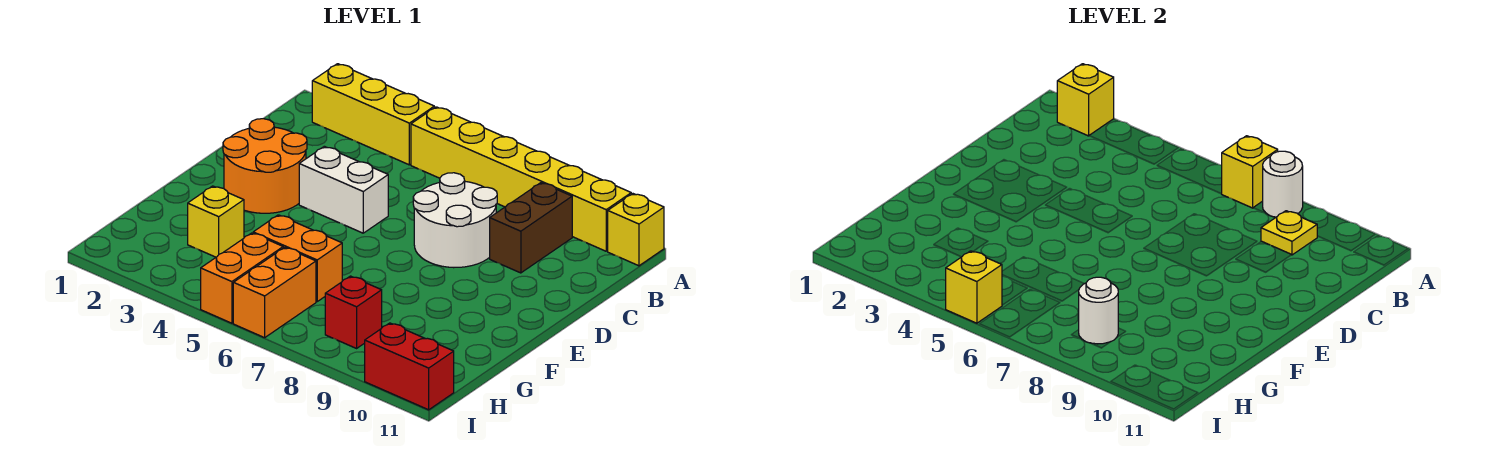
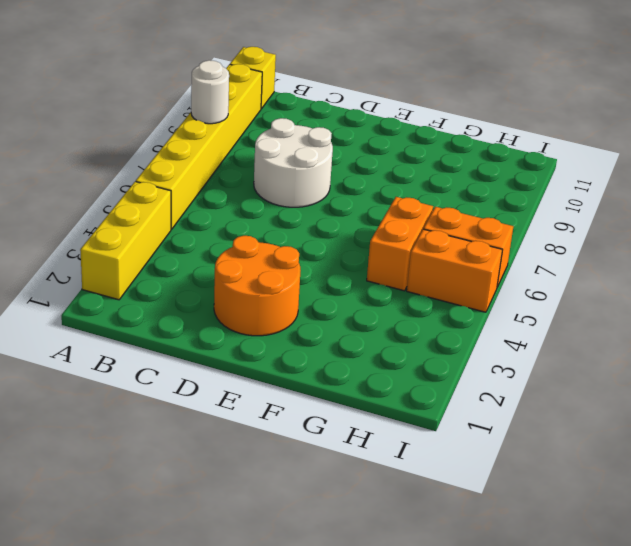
none -> brown brick B9:C9 level 1
none -> white brick D4:D5 level 1
none -> yellow brick G3 level 1

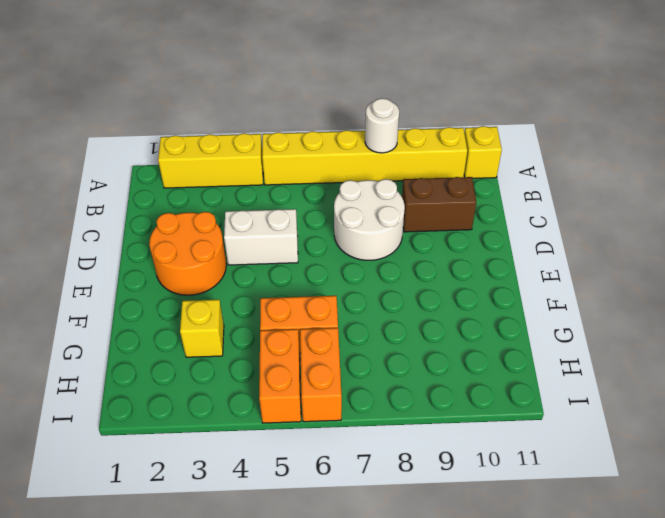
brown brick C9:C10 level 1 -> brown brick B9:C9 level 1
none -> red brick H8 level 1
none -> red brick I10:I11 level 1
none -> yellow brick A2 level 2

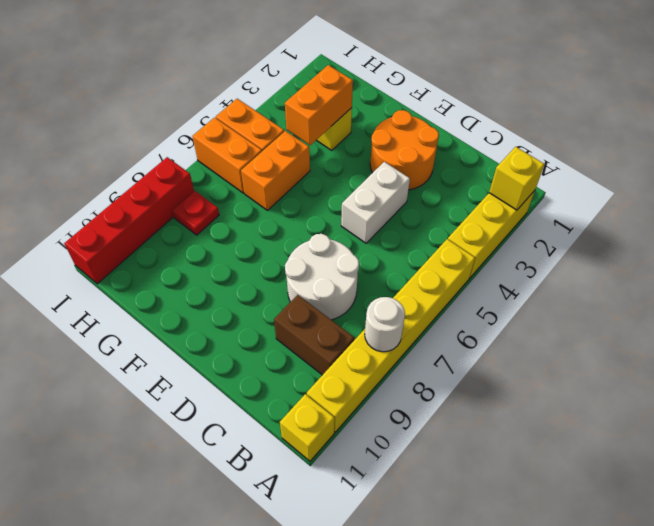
orange brick G3:G4 level 2 -> none
red plate H8 level 1 -> red brick H8 level 1
red brick I8:I11 level 1 -> red brick I10:I11 level 1
none -> yellow brick A7 level 2
none -> yellow plate B9 level 2
none -> white round brick H8 level 2

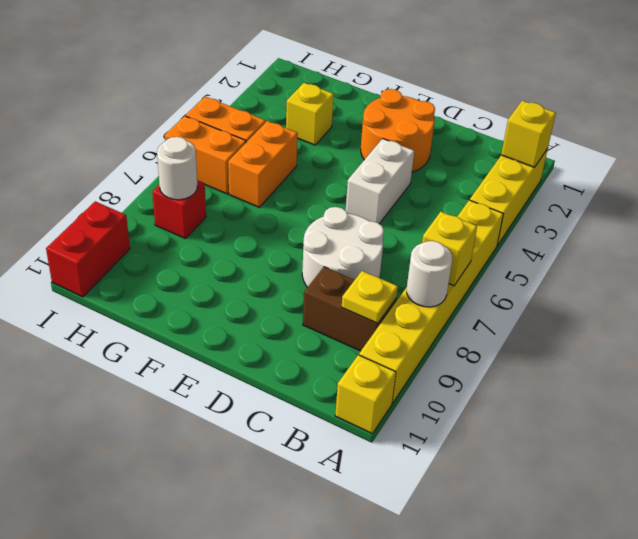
none -> yellow brick I5 level 2

